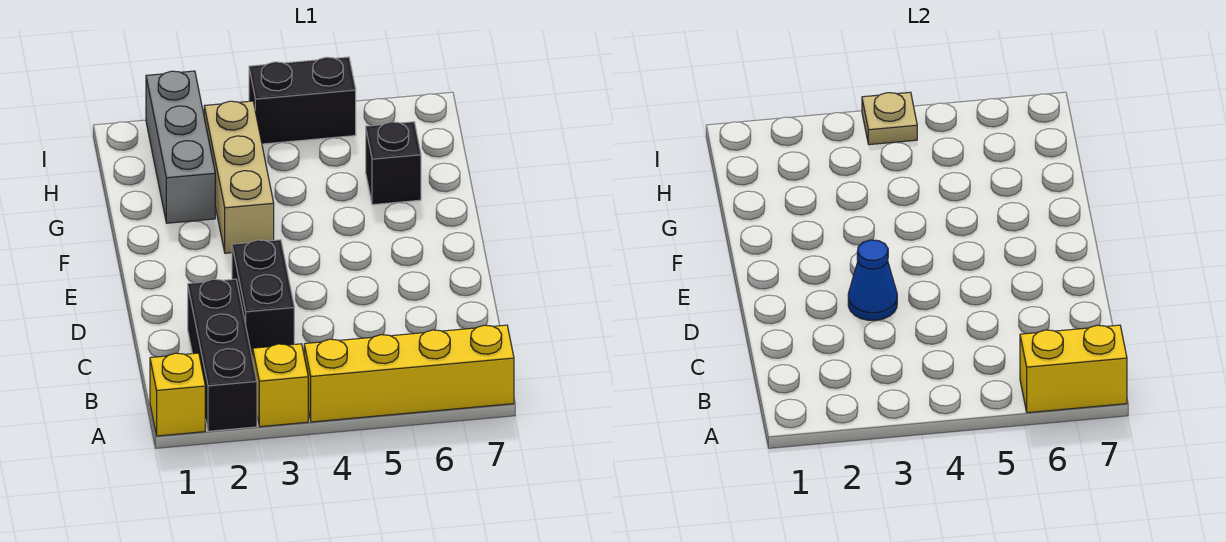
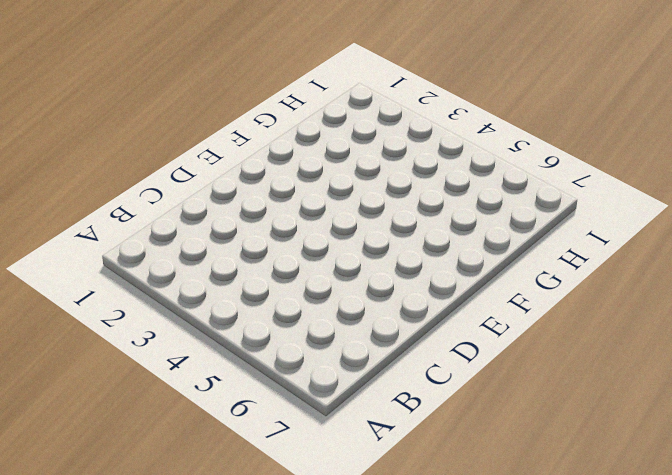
none -> yellow brick A1 level 1
none -> black brick A2:C2 level 1
none -> yellow brick A3 level 1

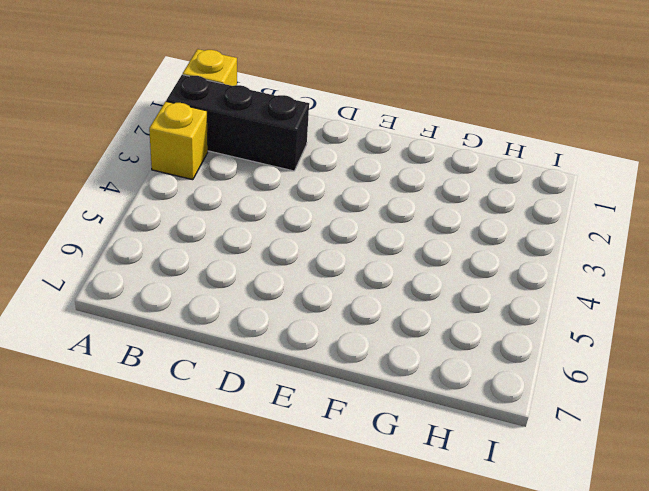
none -> yellow brick A4:A7 level 1
none -> black brick C3:D3 level 1
none -> tan brick F3:H3 level 1

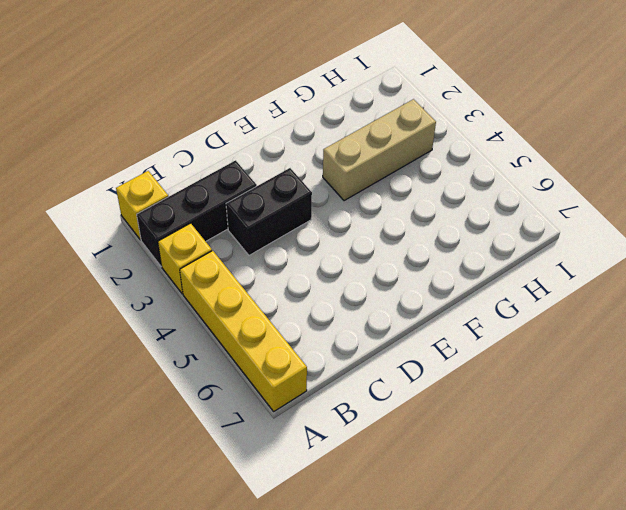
none -> grey brick G2:I2 level 1
none -> black brick G6 level 1
none -> black brick I4:I5 level 1

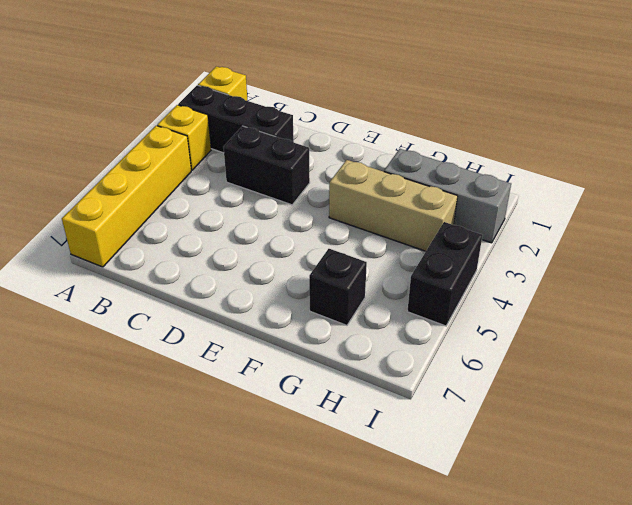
none -> yellow brick A6:A7 level 2
none -> blue cone D3 level 2
none -> tan plate I4 level 2

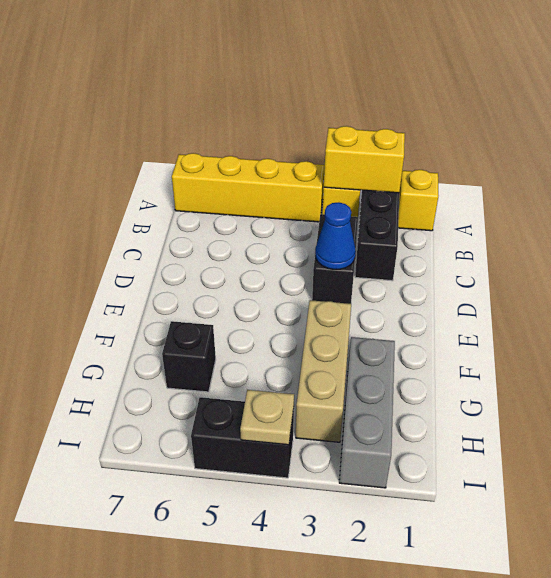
yellow brick A2:A3 level 2 -> yellow brick A6:A7 level 2

